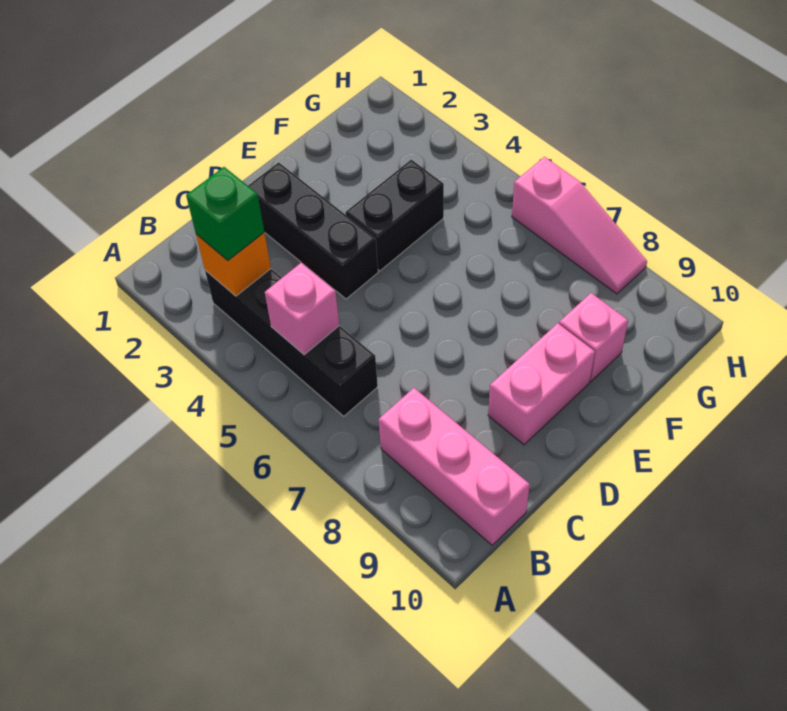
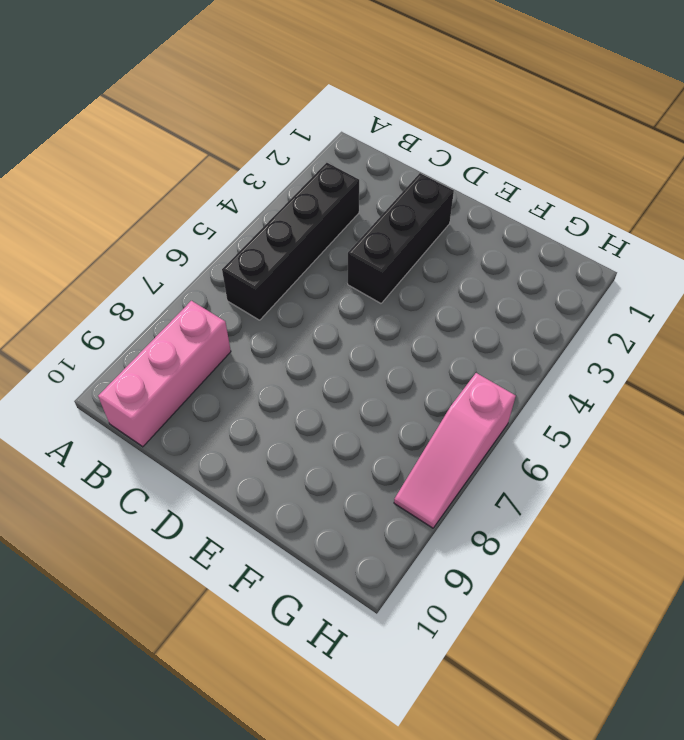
none -> pink brick D9:E9 level 1
none -> black brick E4:F4 level 1

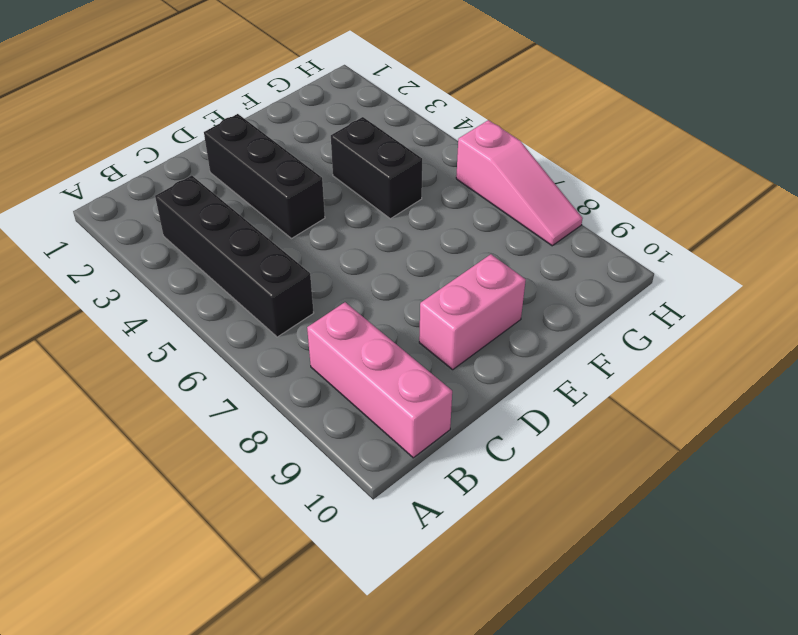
black brick F4:F5 level 1 -> black brick E4:F4 level 1
none -> pink brick F9 level 1
none -> orange brick B3 level 2

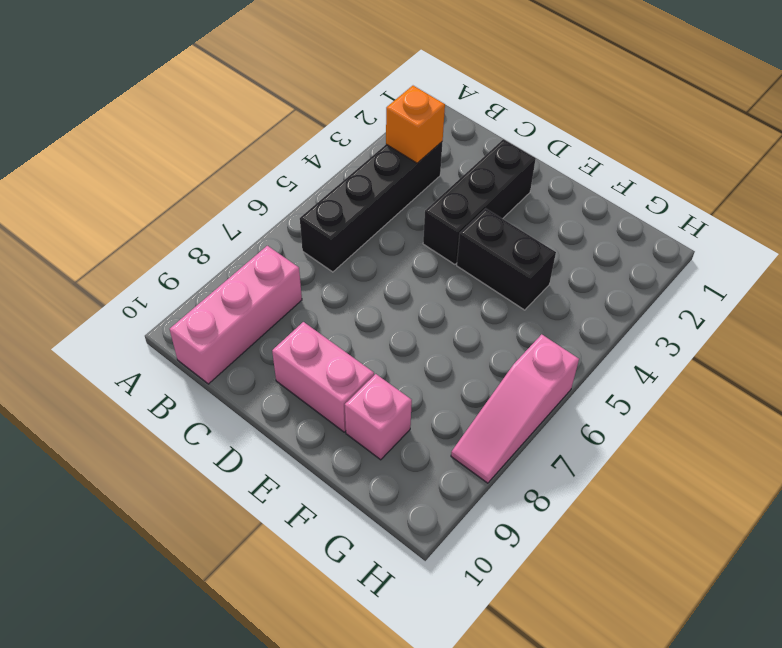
none -> pink brick B5 level 2
none -> green brick B3 level 3

